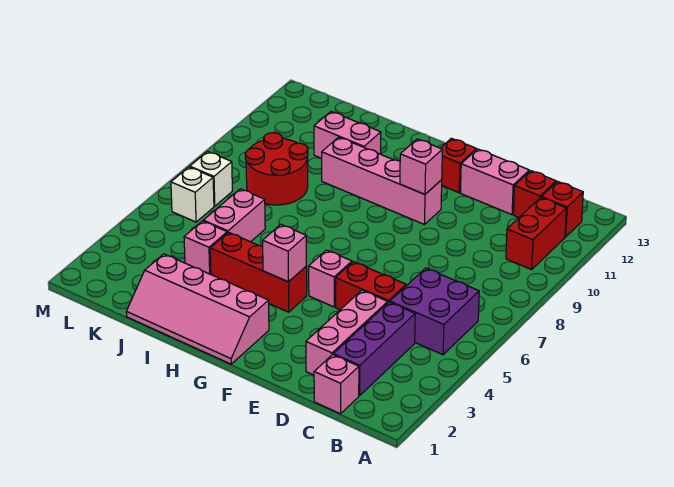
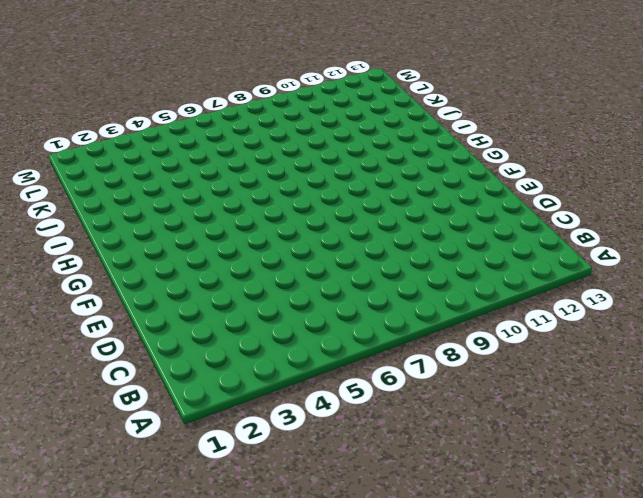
none -> purple brick B5:C6 level 1
none -> red brick B10:B11 level 1
none -> red brick B12 level 1

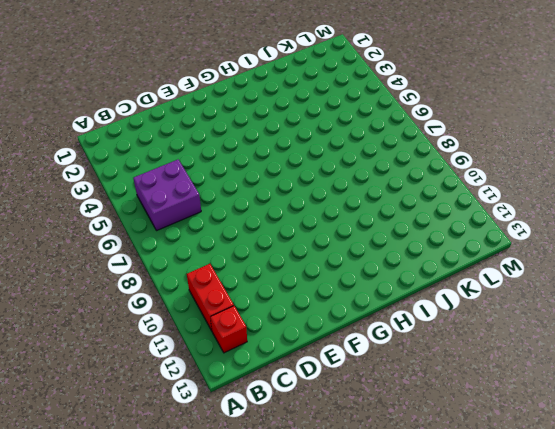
none -> pink brick C1 level 1
none -> purple brick C2:C4 level 1
none -> red brick C12 level 1

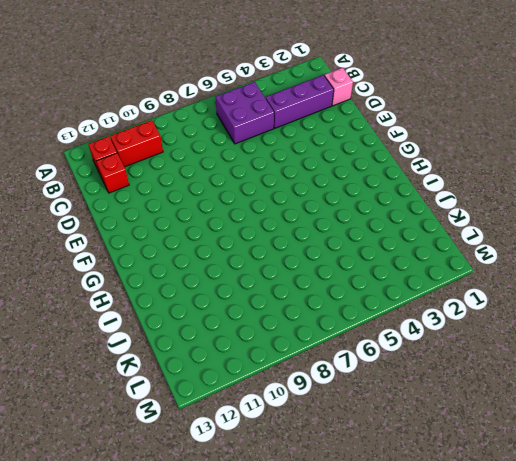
none -> pink brick D2:D4 level 1
none -> red brick D5:E5 level 1
none -> pink brick D12:E12 level 1

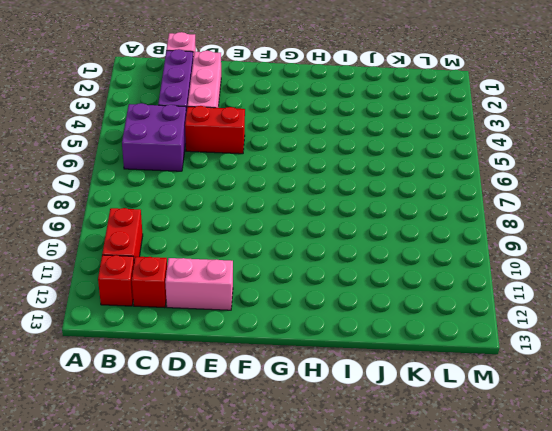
none -> pink brick F5 level 1
none -> pink brick F10:I10 level 1
none -> red brick F12 level 1

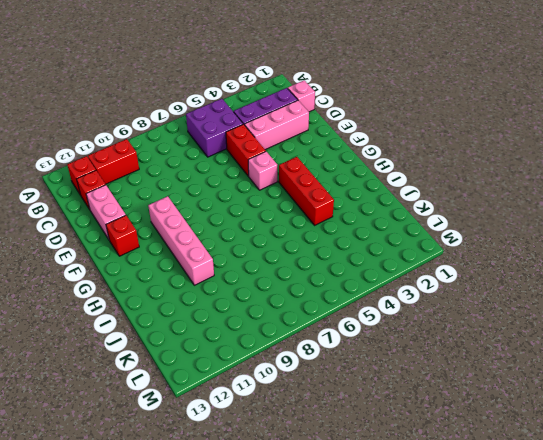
none -> pink slope G1:J2 level 1 top 2
none -> pink brick I11:J11 level 1
none -> pink brick J4 level 1

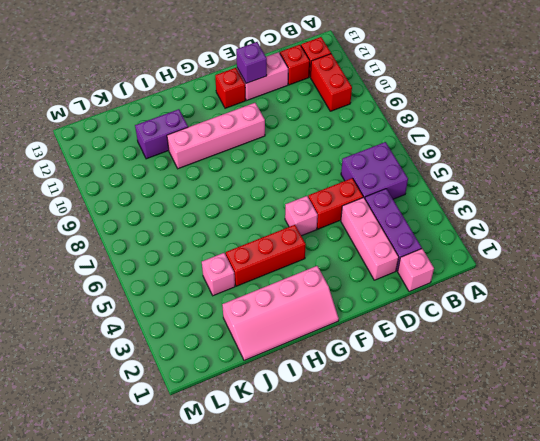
purple brick E12 level 2 -> none
purple brick I11:J11 level 1 -> pink brick I11:J11 level 1
none -> pink brick J5:J6 level 1
none -> red round brick J8:K9 level 1
none -> white brick L6 level 1

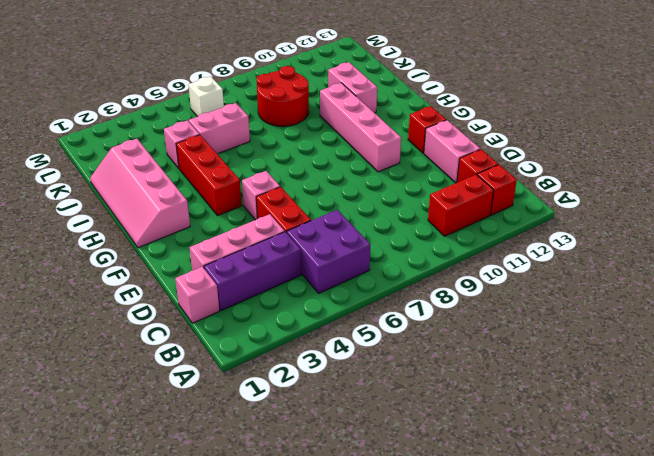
none -> white brick L7 level 1
none -> pink brick F10 level 2
none -> pink brick G4 level 2

